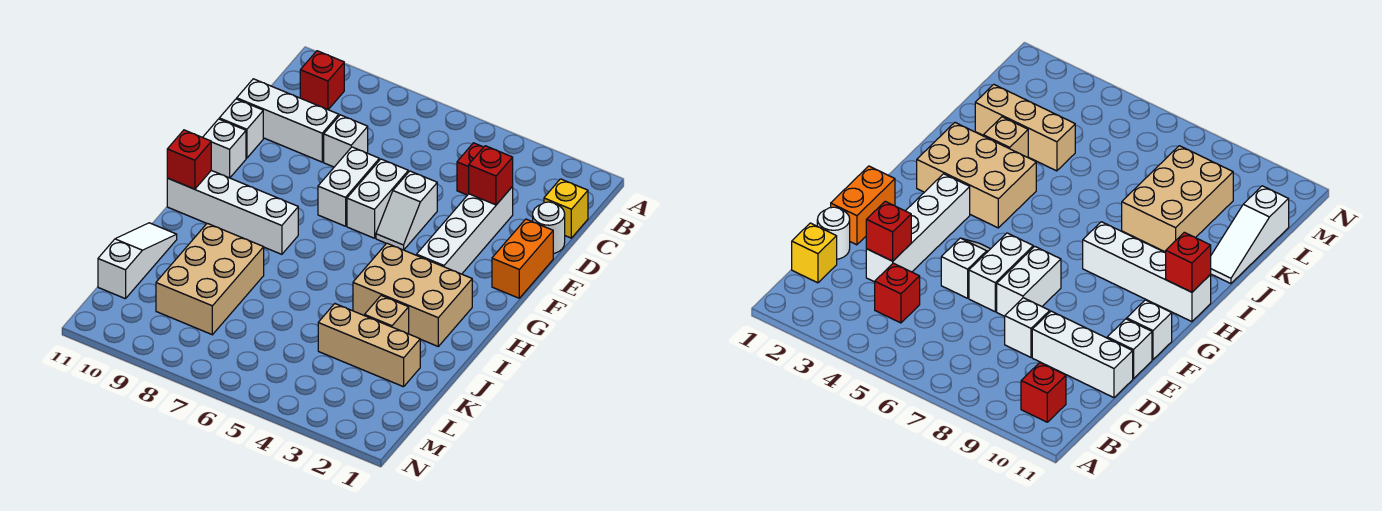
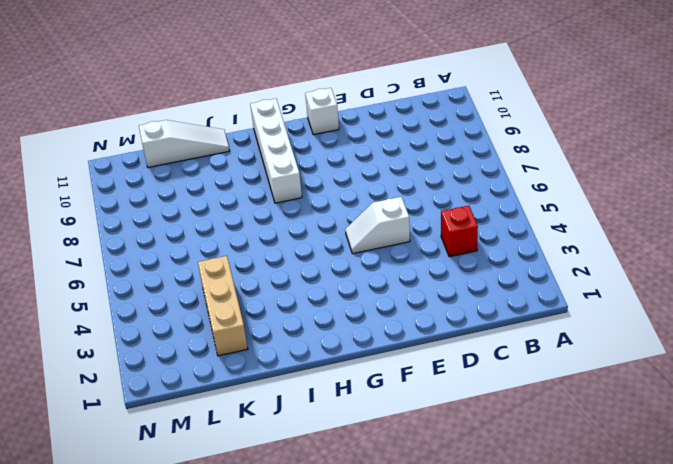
none -> red brick B10 level 1
none -> yellow brick C1 level 1
none -> white round brick D1 level 1

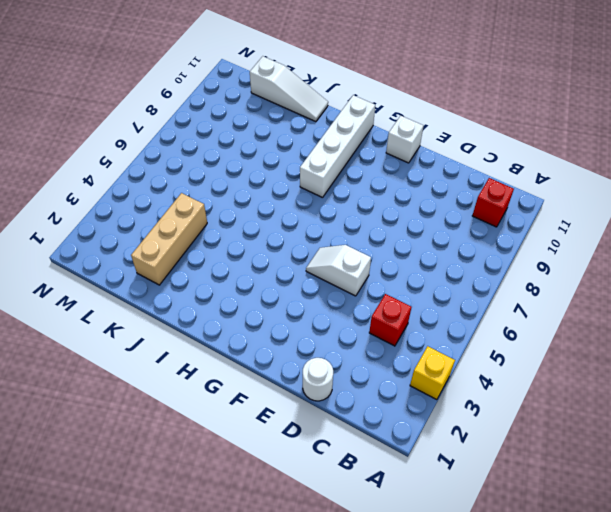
yellow brick A3 level 1 -> yellow brick C1 level 1
none -> white brick D3:G3 level 1
none -> white brick D8 level 1
none -> white brick D9:D11 level 1

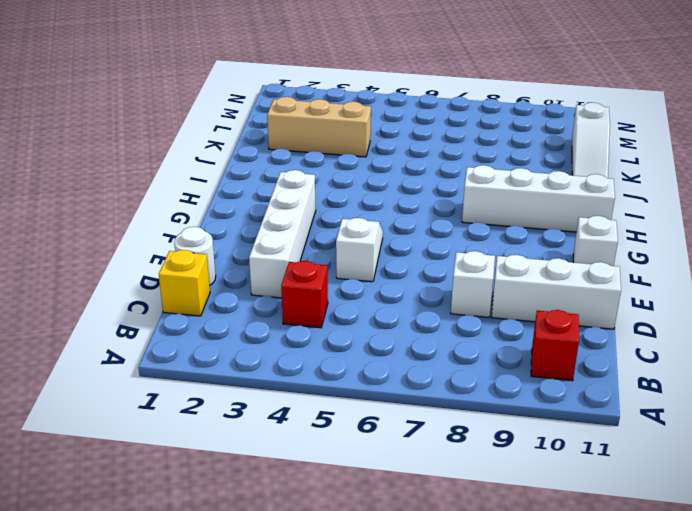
none -> orange brick E1:F1 level 1
none -> white brick E6:F6 level 1
none -> white brick E7:F7 level 1

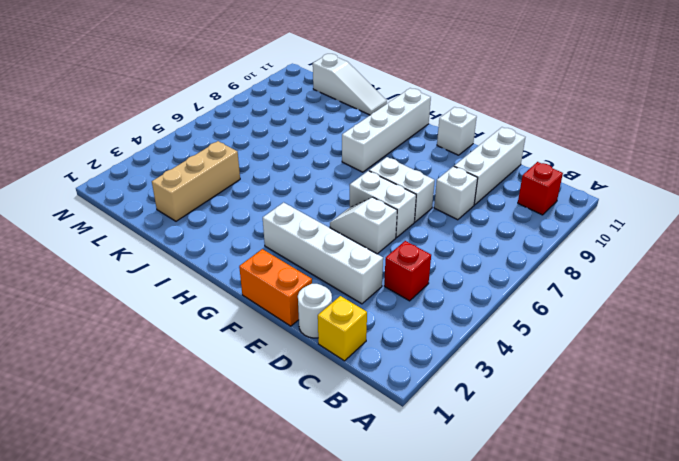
none -> white brick E11 level 1
none -> tan brick H2:I4 level 1
none -> tan brick J3 level 1

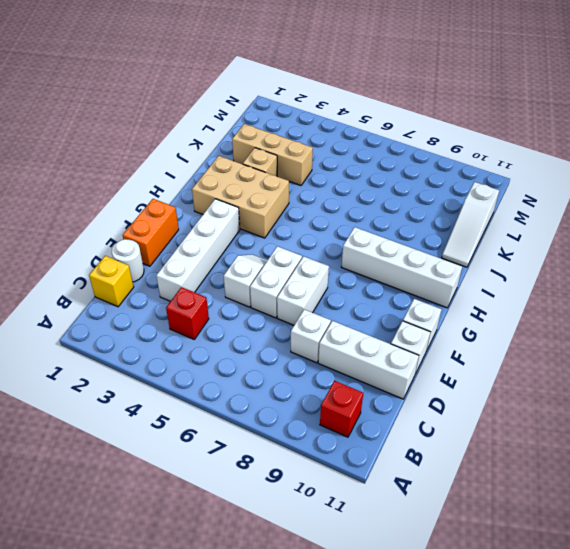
none -> tan brick J8:L9 level 1
none -> red brick D3 level 2
none -> red brick H11 level 2

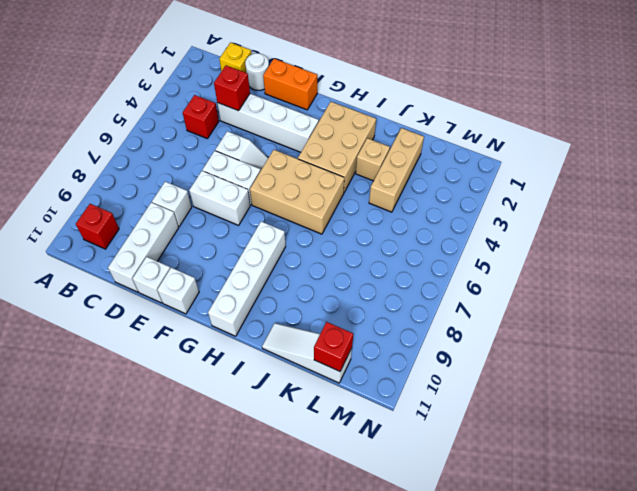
tan brick G5:I6 level 1 -> tan brick J8:L9 level 1
red brick L11 level 2 -> red brick H11 level 2

